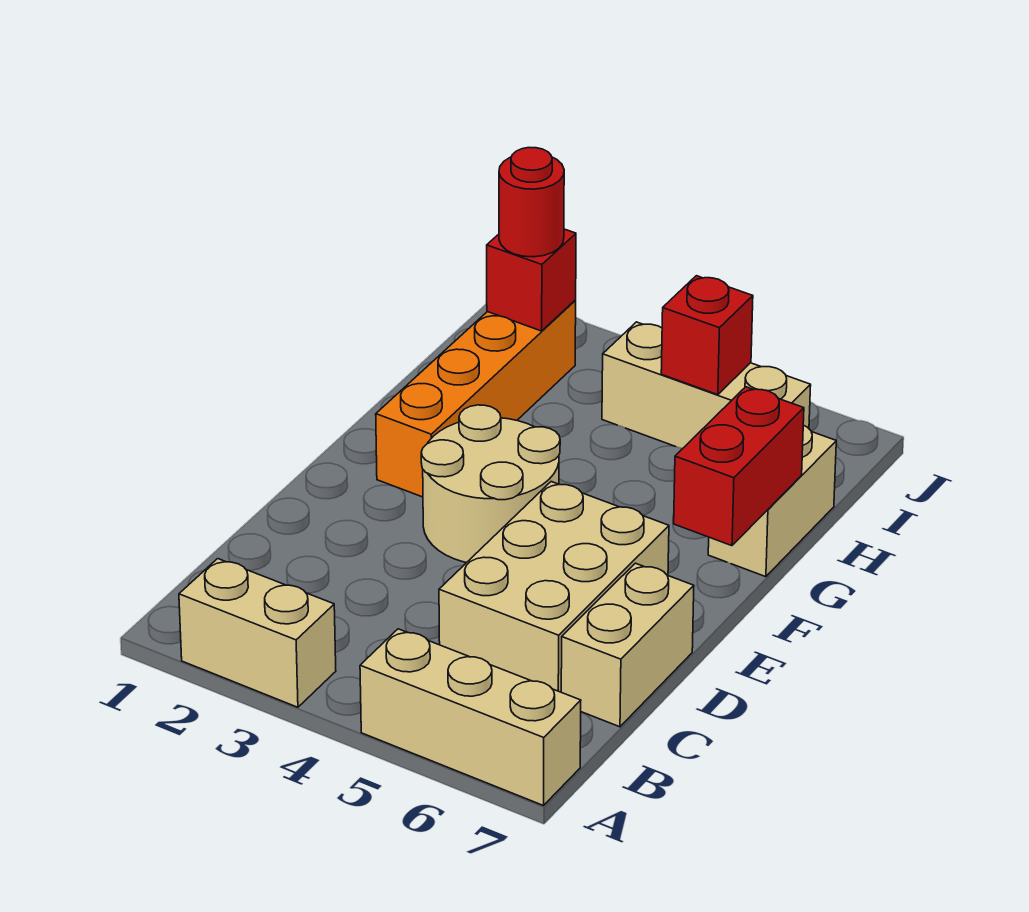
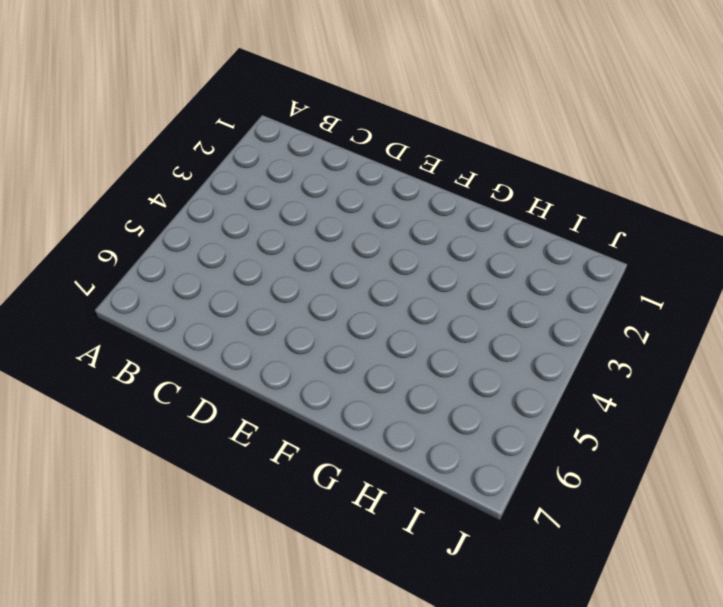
none -> tan brick A2:A3 level 1
none -> tan brick A5:A7 level 1
none -> tan brick C5:E6 level 1

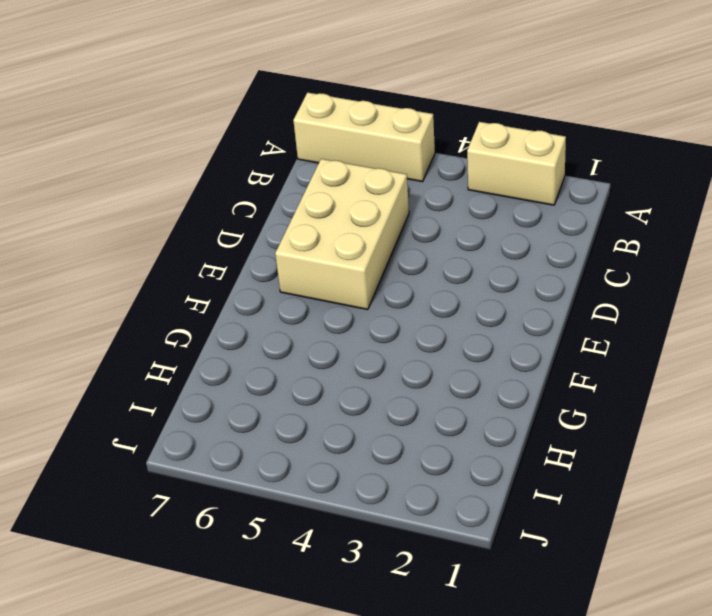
none -> tan brick C7:D7 level 1
none -> tan round brick E3:F4 level 1
none -> orange brick F2:I2 level 1

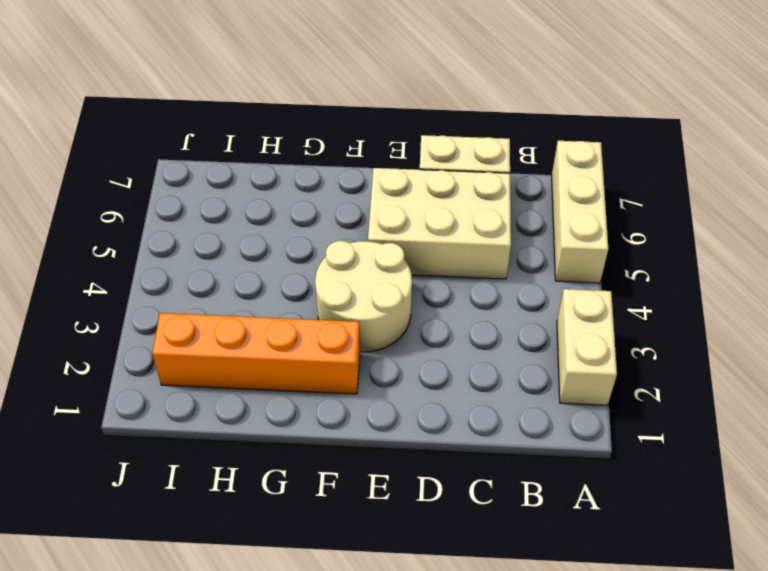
none -> tan brick G7:H7 level 1
none -> tan brick I4:I6 level 1
none -> red brick F7:G7 level 2

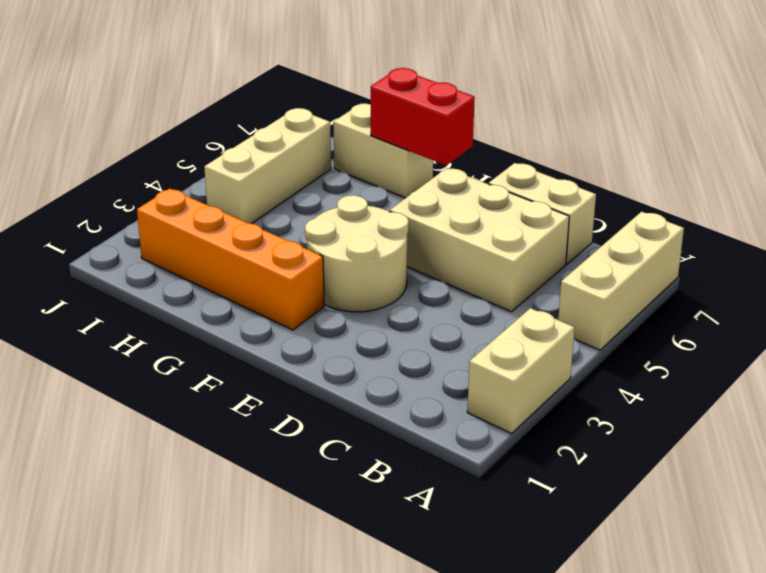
none -> red brick I2 level 2
none -> red brick I5 level 2
none -> red round brick I2 level 3

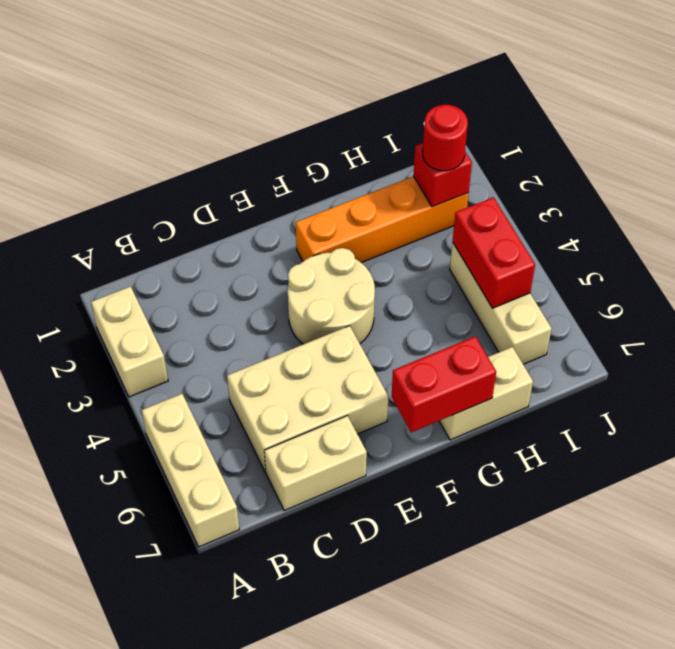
red brick I4:I5 level 2 -> red brick I5 level 2

